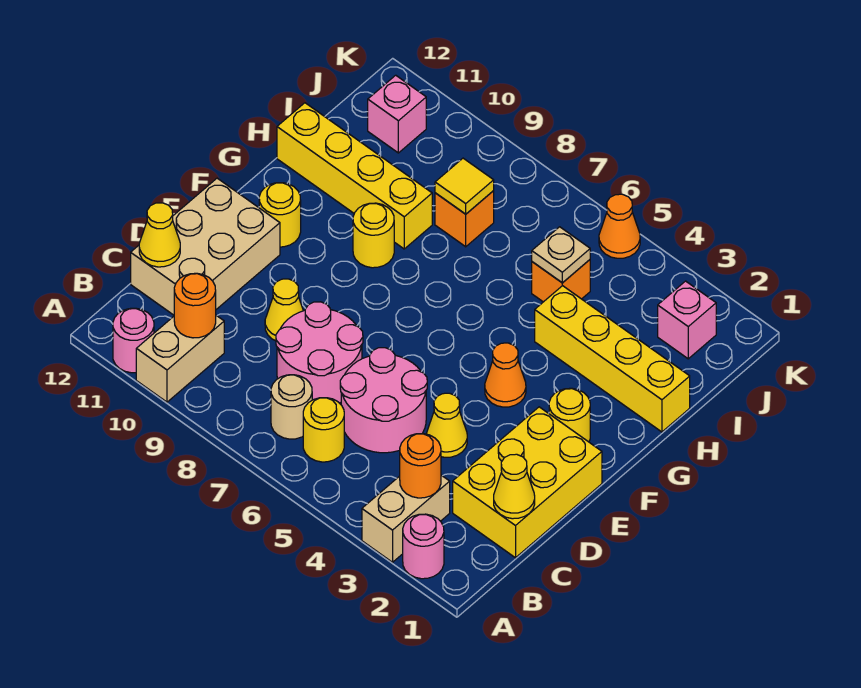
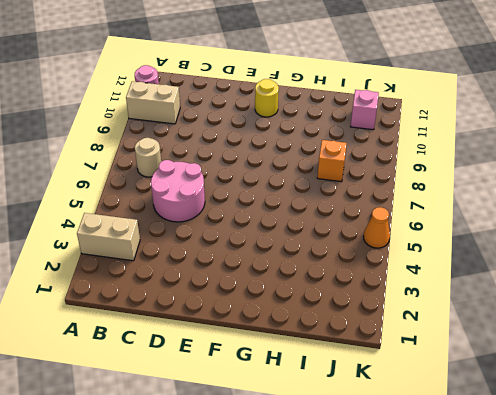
none -> pink round brick A2 level 1
none -> yellow round brick B6 level 1
none -> yellow brick C1:E2 level 1

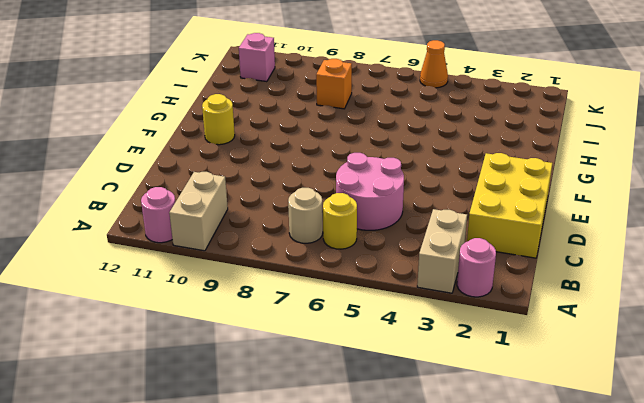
none -> pink round brick C7:D8 level 1
none -> tan brick C11:E12 level 1
none -> yellow cone D4 level 1

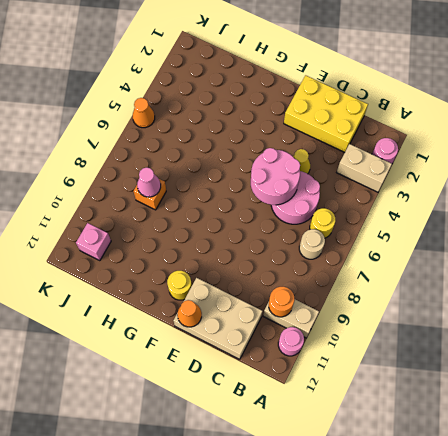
pink round brick D5:E6 level 2 -> pink round brick C7:D8 level 1
orange cone E12 level 2 -> orange cone F4 level 1
pink cone I8 level 2 -> yellow tile I8 level 2
none -> yellow cone D9 level 1
none -> yellow round brick F2 level 1
none -> yellow round brick G9 level 1

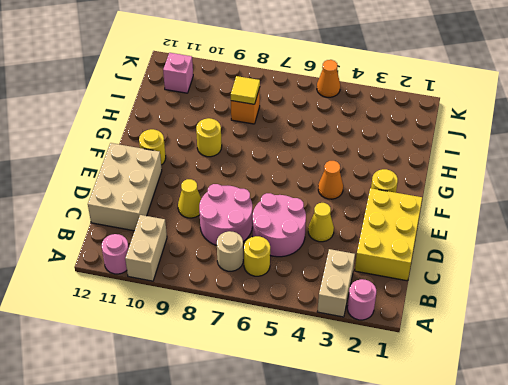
none -> yellow brick H1:H4 level 1
none -> yellow brick H9:H12 level 1
none -> orange brick I5 level 1

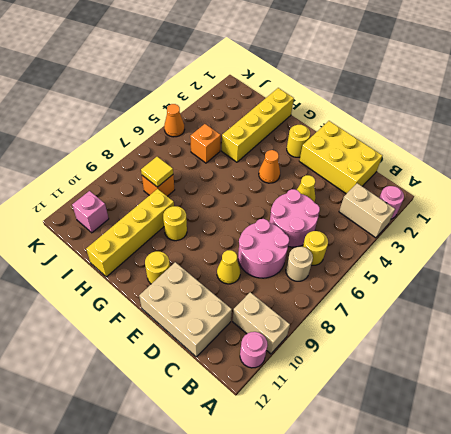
none -> pink brick J2 level 1
none -> orange round brick B3 level 2
none -> orange round brick B10 level 2

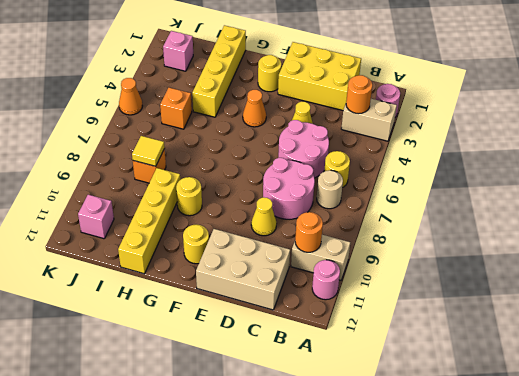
none -> yellow cone C1 level 2
none -> yellow cone C12 level 2
none -> tan plate I5 level 2

